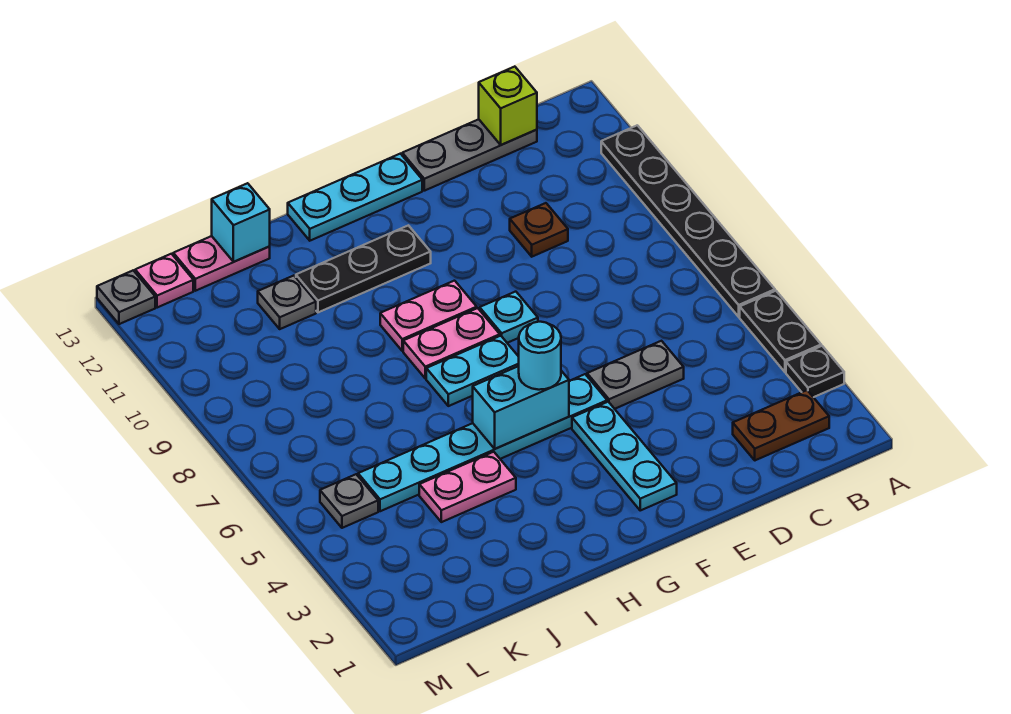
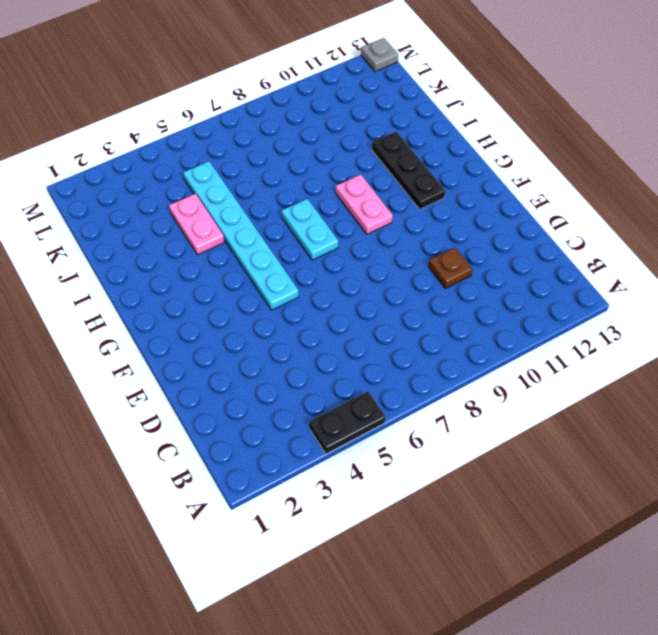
none -> black plate A3 level 1
none -> black plate A6:A11 level 1
none -> brown plate B2:C2 level 1

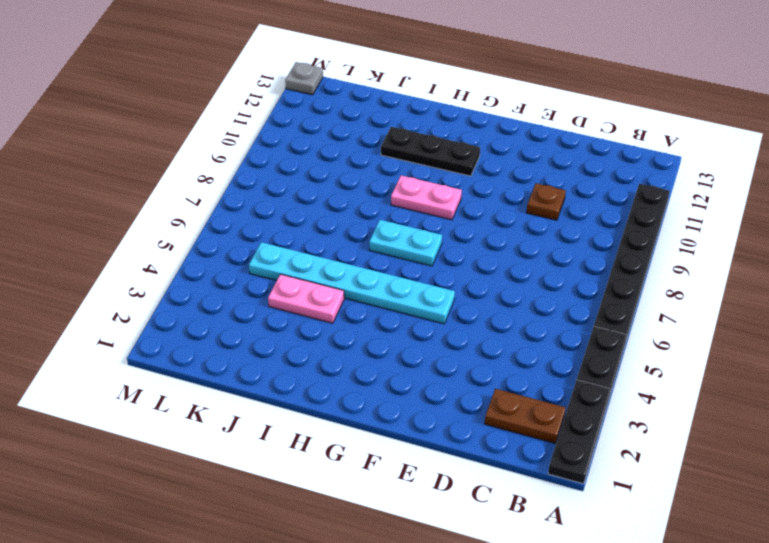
black plate A1:A3 level 1 -> black plate A3 level 1
none -> grey plate C13:E13 level 1
none -> grey plate D5:E5 level 1
none -> cyan plate F2:F4 level 1

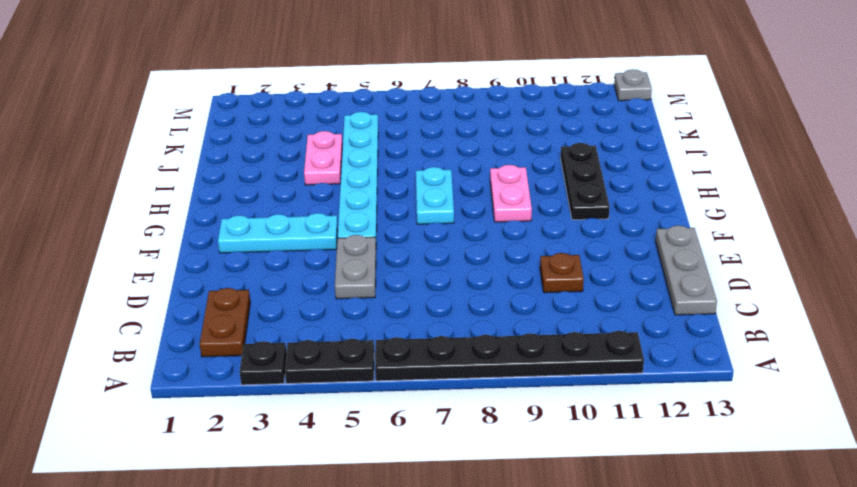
none -> cyan plate F8 level 1
none -> cyan plate F13:H13 level 1
none -> pink plate G8:H8 level 1

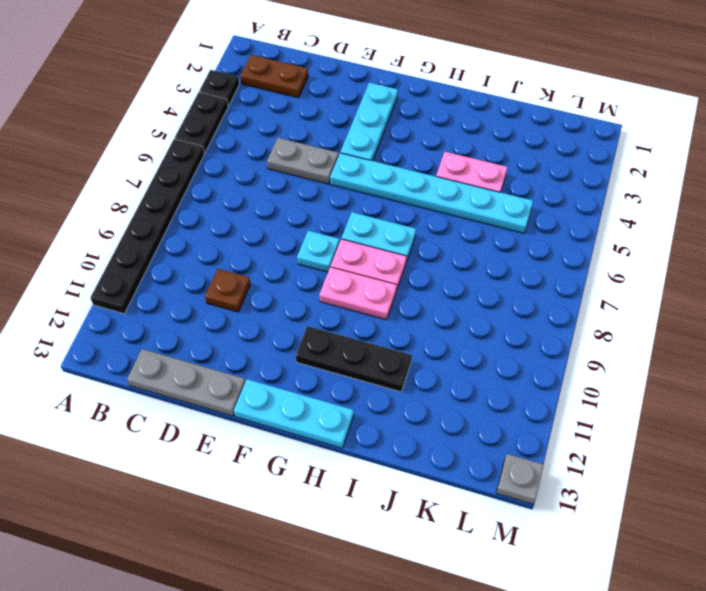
none -> grey plate J11 level 1
none -> pink plate J13:K13 level 1
none -> grey plate L5 level 1

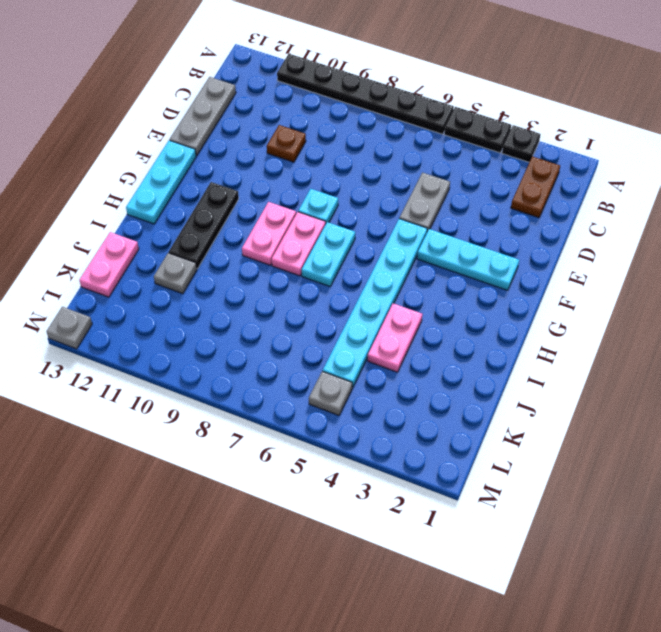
none -> pink plate L13 level 1
none -> lime brick C13 level 2
none -> cyan brick G5:H5 level 2

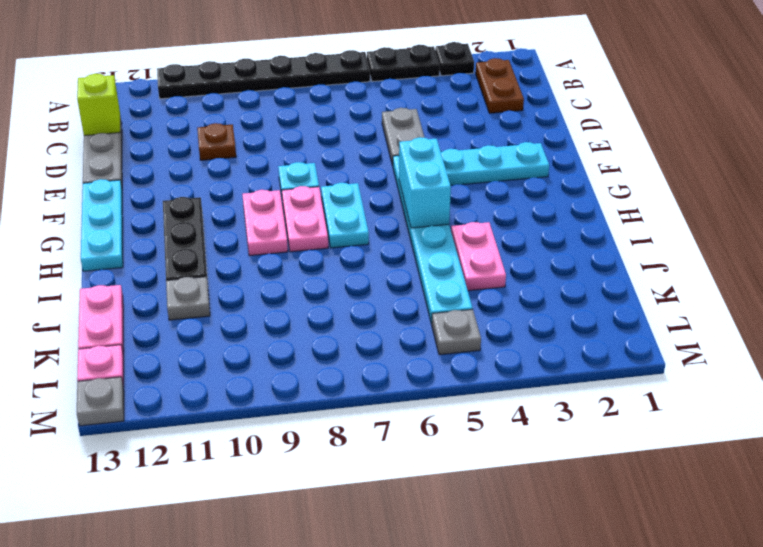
none -> cyan brick J13 level 2
none -> cyan round brick G5 level 3

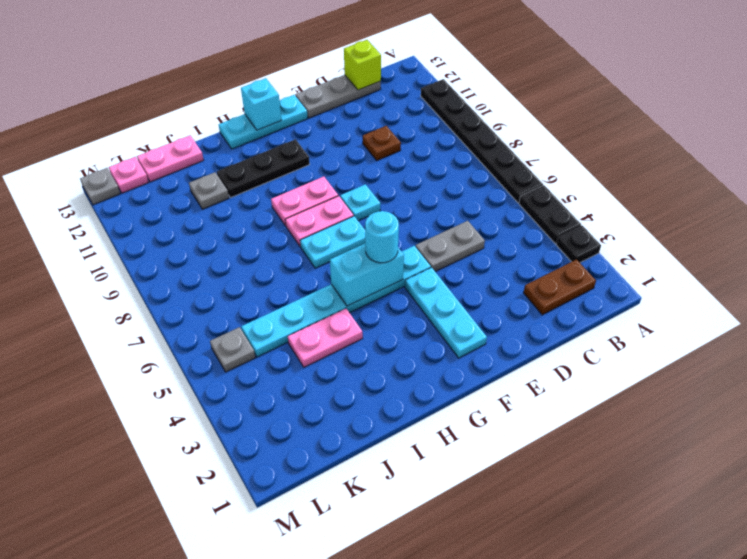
cyan brick G13 level 2 -> cyan brick J13 level 2

